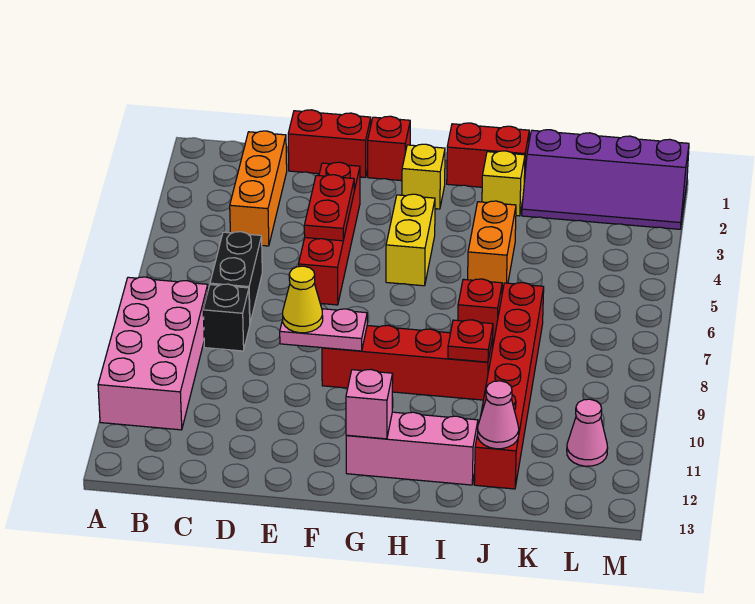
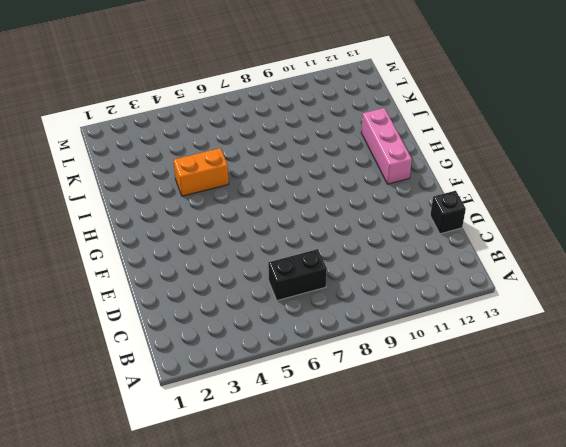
black brick D13 level 1 -> black brick C8 level 1
none -> pink brick A8:B11 level 1
none -> orange brick C2:C4 level 1
none -> red brick D1:E1 level 1

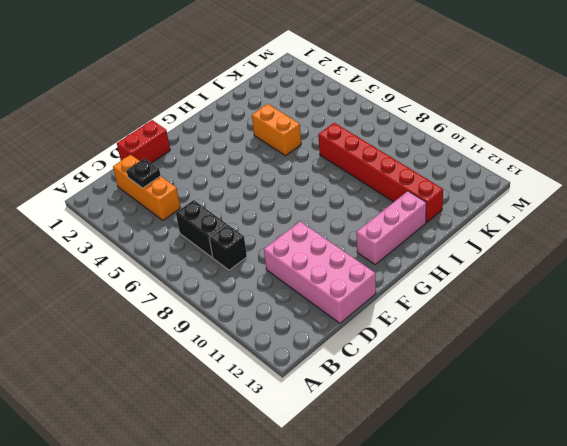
black plate C3 level 2 -> none
pink brick D10:E13 level 1 -> pink brick A8:B11 level 1
none -> red brick E3:E6 level 1
none -> red brick F1 level 1
none -> red brick F9:I9 level 1

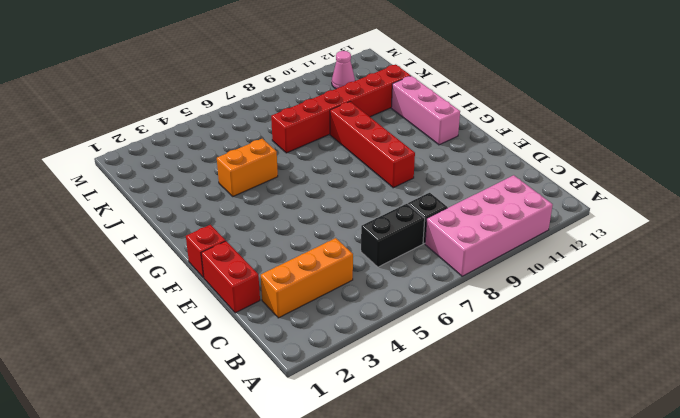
none -> red brick E3:E6 level 1
none -> yellow brick G2 level 1
none -> yellow brick G4:G5 level 1

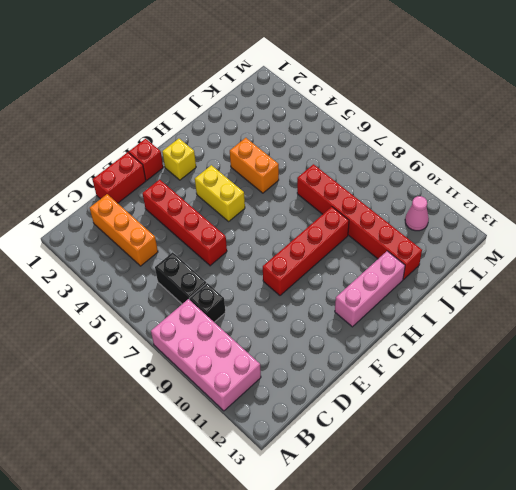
none -> red brick H1:I1 level 1
none -> yellow brick I2 level 1
none -> red brick I7 level 1

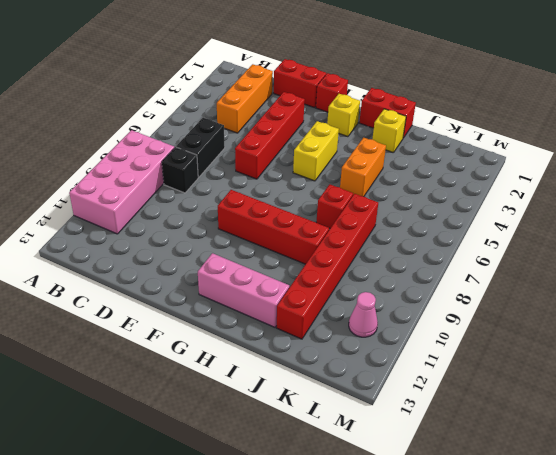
none -> purple slope J1:M2 level 1 top 1
none -> red plate E4:E5 level 2
none -> pink plate E9:F9 level 2

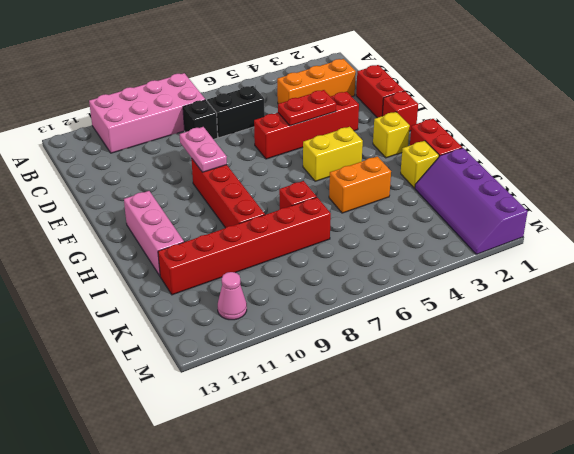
none -> pink brick G12 level 2
none -> red plate I9 level 2
none -> pink cone J12 level 2

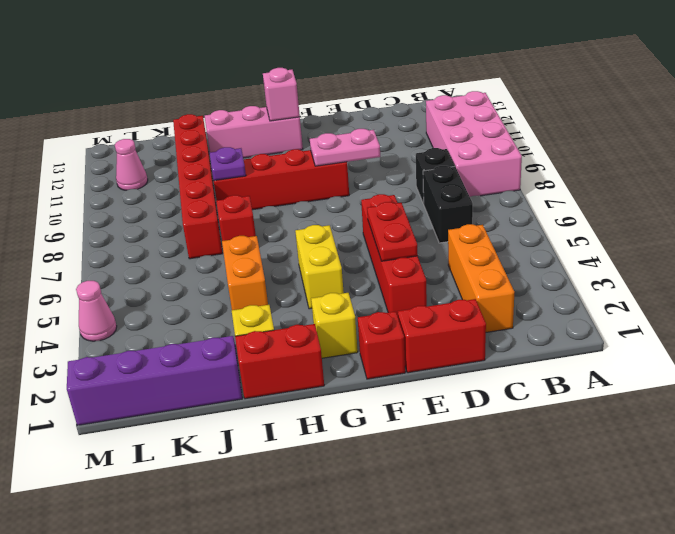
purple plate I9 level 2 -> red plate I9 level 2
pink cone M4 level 1 -> pink cone J12 level 2
none -> yellow cone E9 level 3

